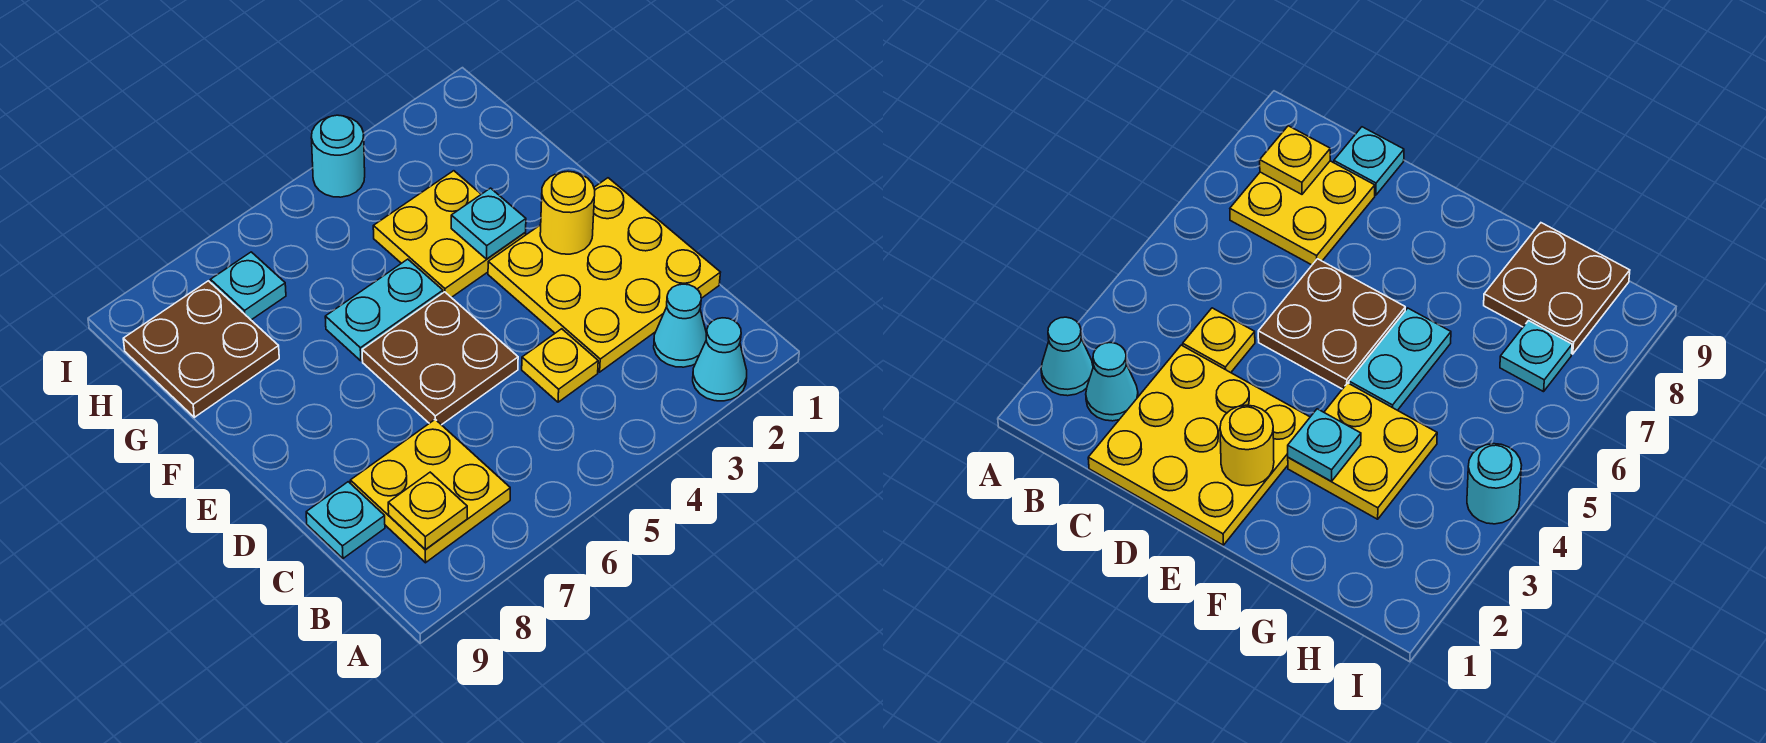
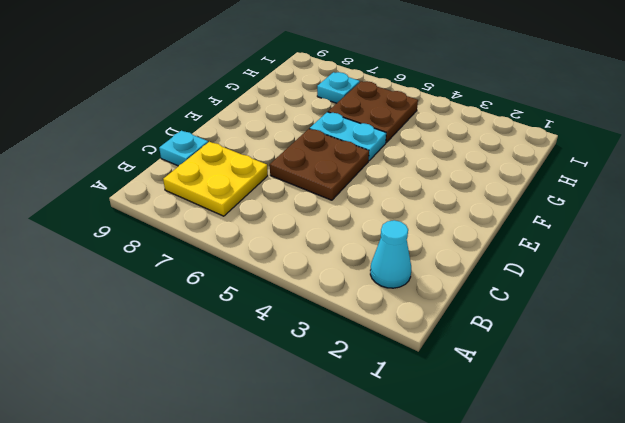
brown plate G5:H6 level 1 -> brown plate G8:H9 level 1
none -> cyan cone A2 level 1
none -> yellow plate C1:E3 level 1
none -> yellow plate C4 level 1

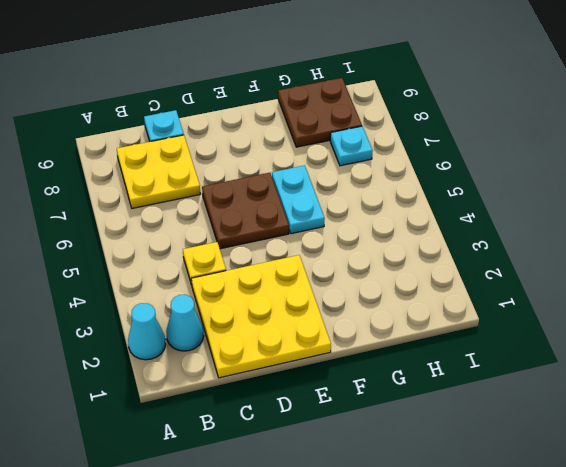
none -> yellow plate F3:G4 level 1
none -> cyan round brick I4 level 1
none -> yellow plate B8 level 2

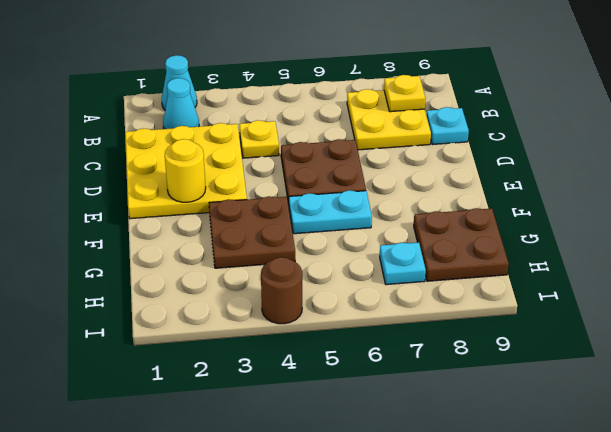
brown plate F3:G4 level 1 -> yellow plate F3:G4 level 1
brown round brick I4 level 1 -> cyan round brick I4 level 1
none -> cyan plate F3 level 2

